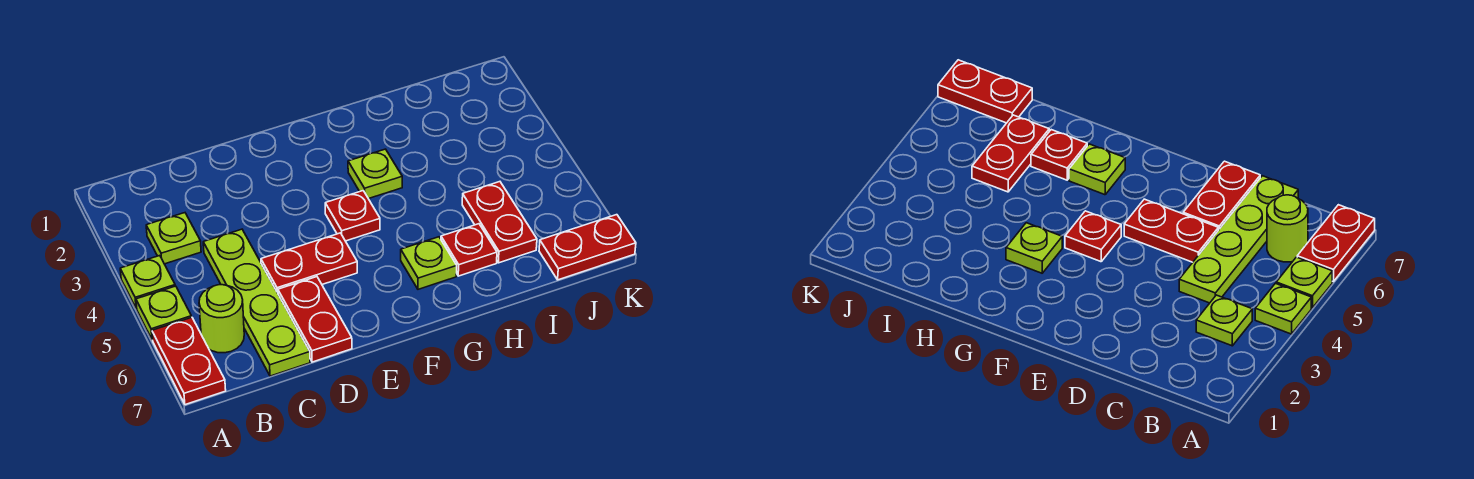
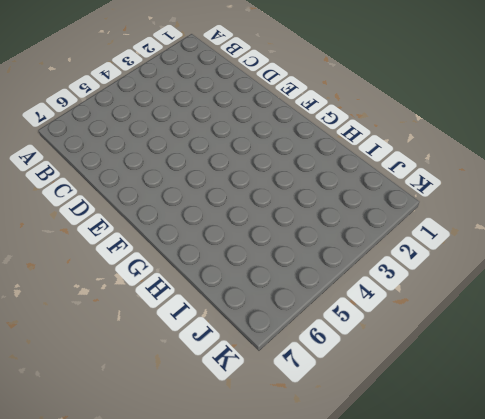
none -> lime plate A4 level 1
none -> lime plate A5 level 1
none -> red plate A6:A7 level 1

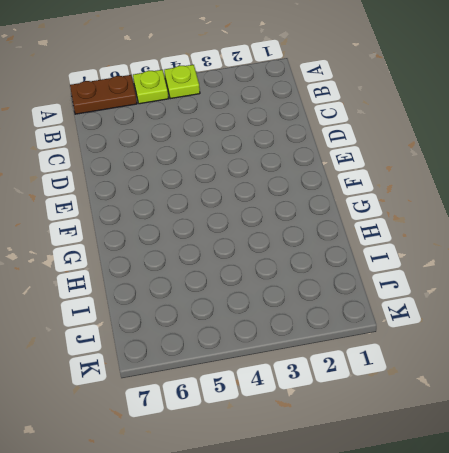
brown plate A6:A7 level 1 -> red plate A6:A7 level 1
none -> lime plate B3 level 1
none -> lime round brick B6 level 1
none -> lime plate C4:C7 level 1

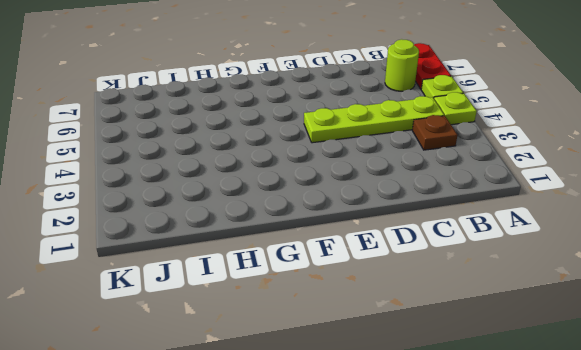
brown plate B3 level 1 -> lime plate B3 level 1
lime plate B4:E4 level 1 -> lime plate C4:C7 level 1
none -> red plate D5:E5 level 1
none -> red plate D6:D7 level 1
none -> red plate F4 level 1

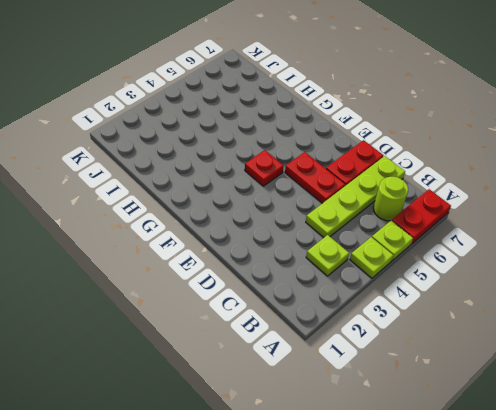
none -> lime plate G3 level 1
none -> lime plate G6 level 1
none -> red plate H6 level 1

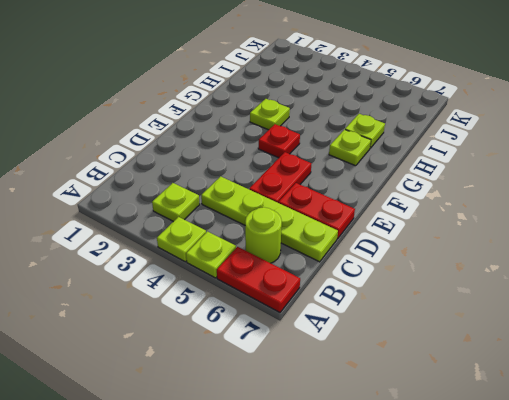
lime plate H6 level 1 -> red plate H6 level 1
none -> red plate I5:I6 level 1
none -> red plate J7:K7 level 1

